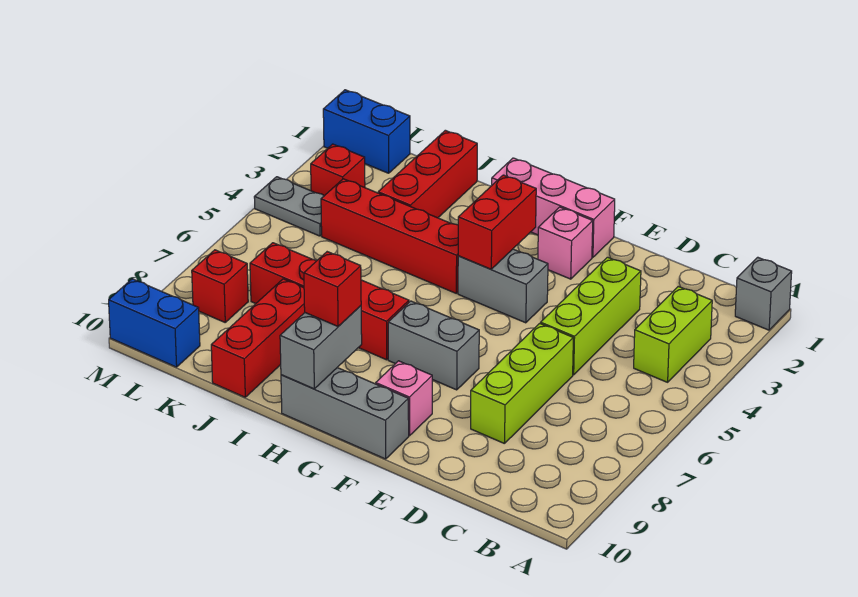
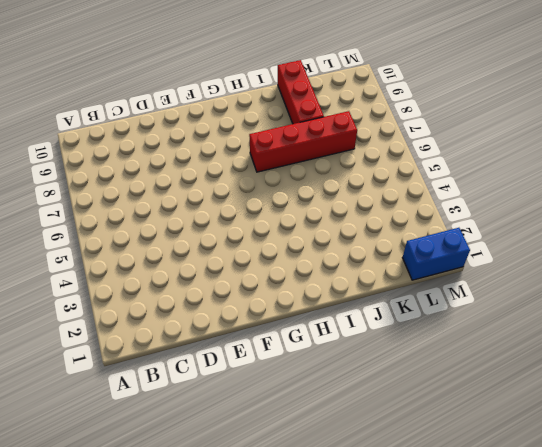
none -> grey brick A1 level 1
none -> lime brick B3:B4 level 1
none -> lime brick D3:D5 level 1

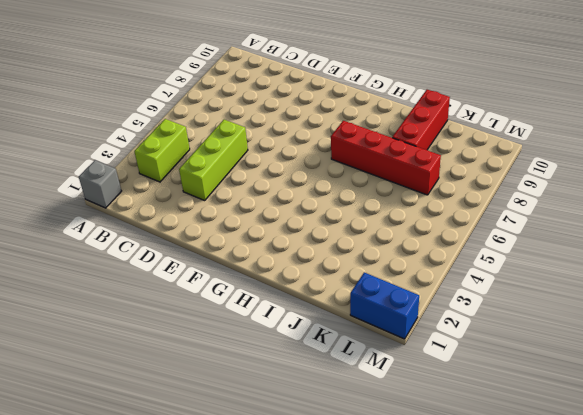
none -> lime brick D6:D8 level 1
none -> pink brick F1:H1 level 1
none -> pink brick F2 level 1

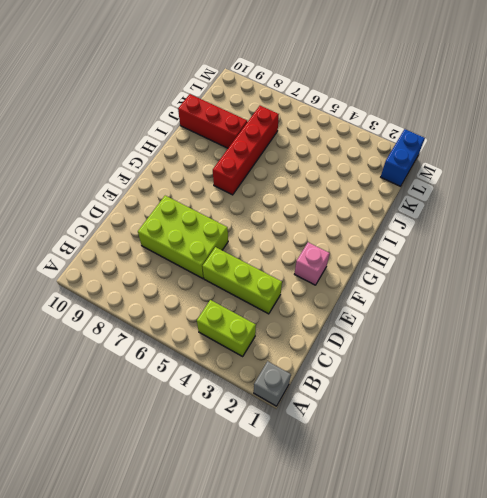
lime brick D6:E8 level 1 -> lime brick D6:D8 level 1
none -> pink brick F1:H1 level 1
none -> grey brick F4:G4 level 1
none -> grey brick F7:G7 level 1

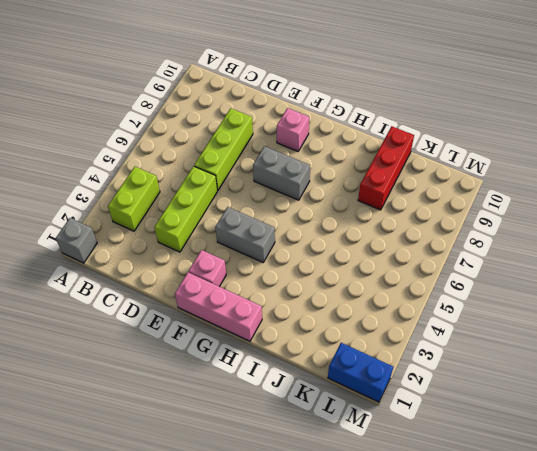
none -> grey brick F10:H10 level 1
none -> red brick H4:K4 level 1
none -> red brick H7:K7 level 1

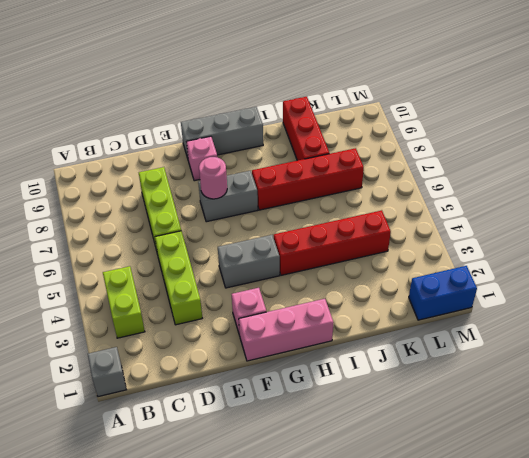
pink round brick F7 level 2 -> none
none -> red brick J1:J3 level 1
none -> red brick L3 level 1
none -> grey plate L4:M4 level 1

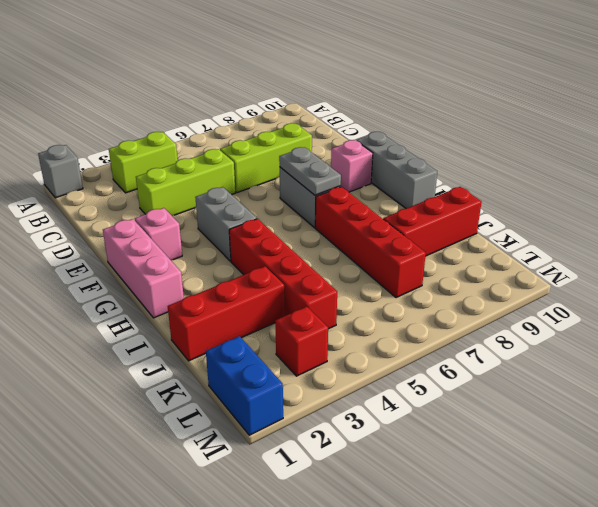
grey plate F7:G7 level 2 -> grey plate L4:M4 level 1
none -> red brick L8 level 1
none -> blue brick L10:M10 level 1
none -> red brick G3:G4 level 2

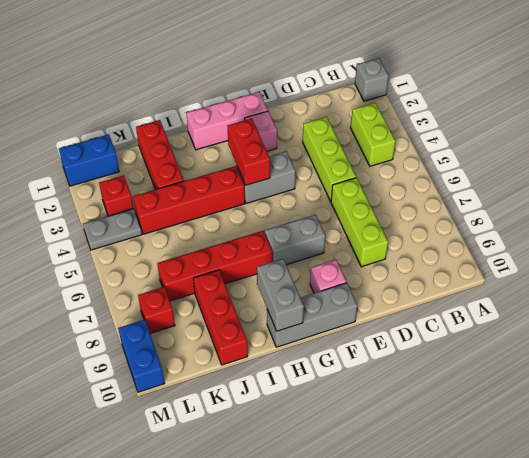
blue brick M9:M10 level 1 -> blue brick L10:M10 level 1
none -> red brick H9 level 3

